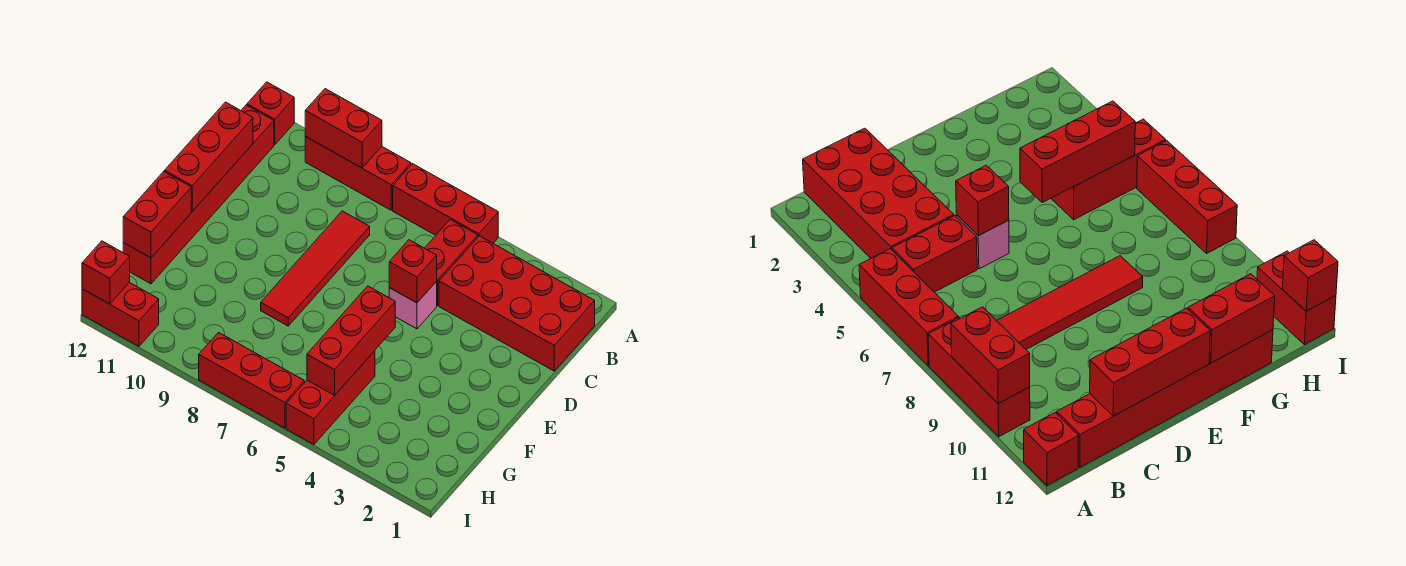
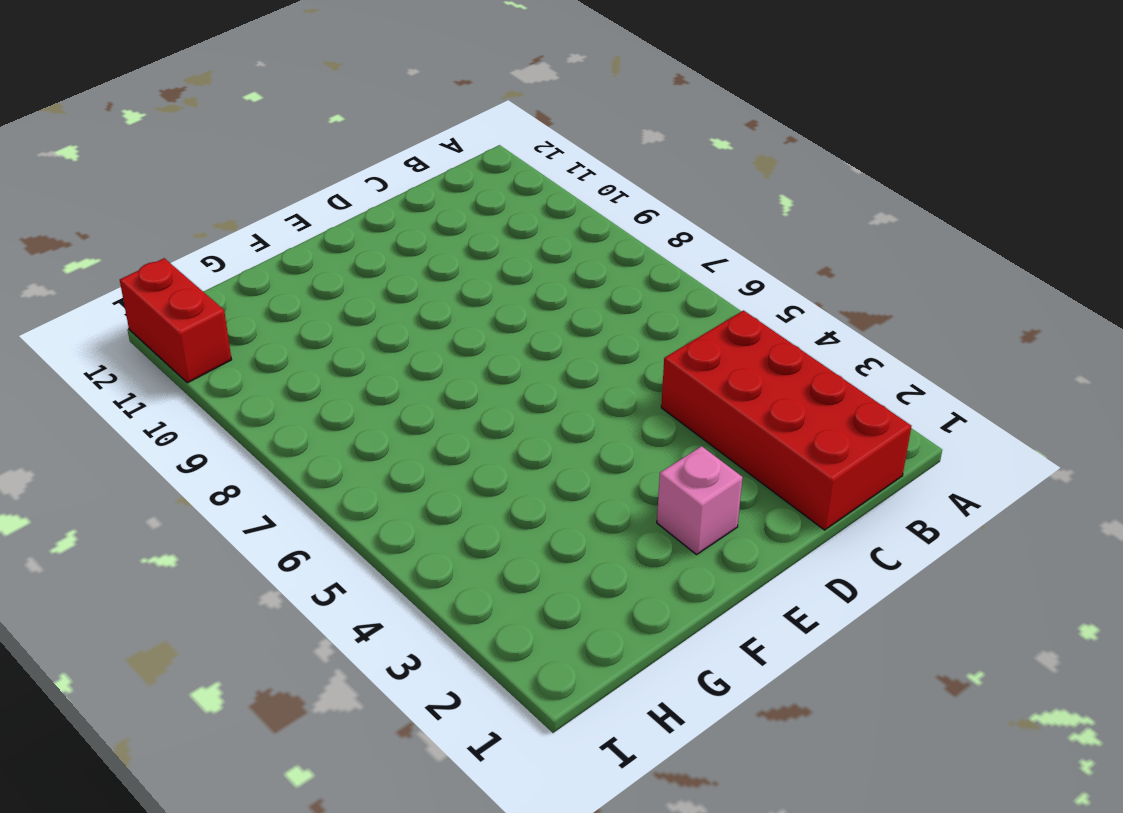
pink brick E2 level 1 -> pink brick D5 level 1
none -> red brick A5:A7 level 1
none -> red brick A8:A10 level 1
none -> red brick A12 level 1

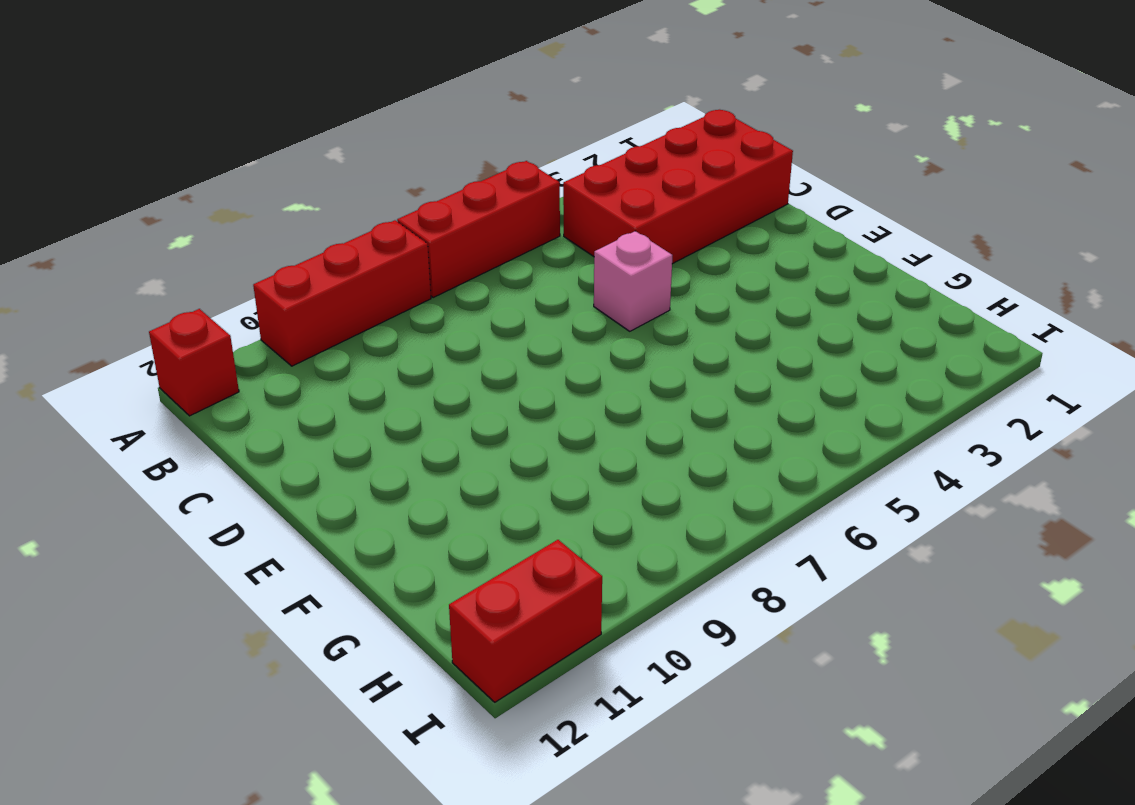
none -> red brick B5:C5 level 1
none -> red brick B12:G12 level 1
none -> red tile C8:F8 level 1

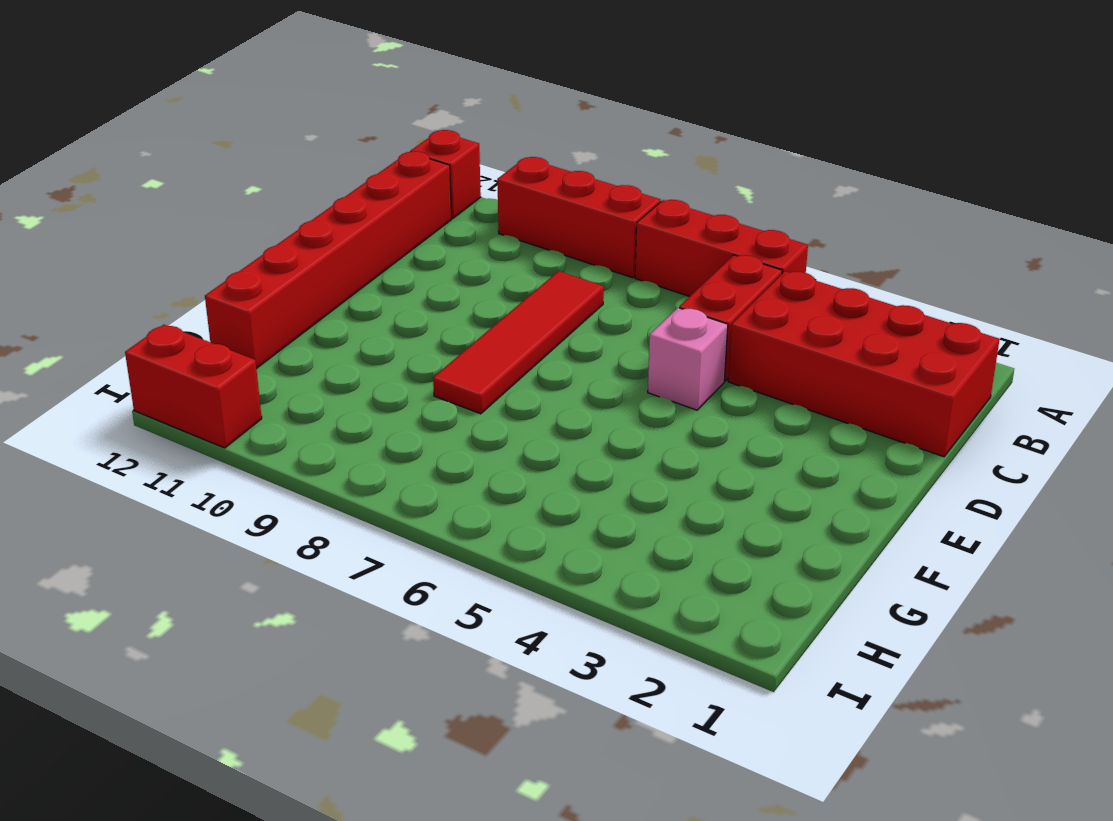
none -> red brick G5:I5 level 1
none -> red brick I6:I8 level 1
none -> red brick A9:A10 level 2

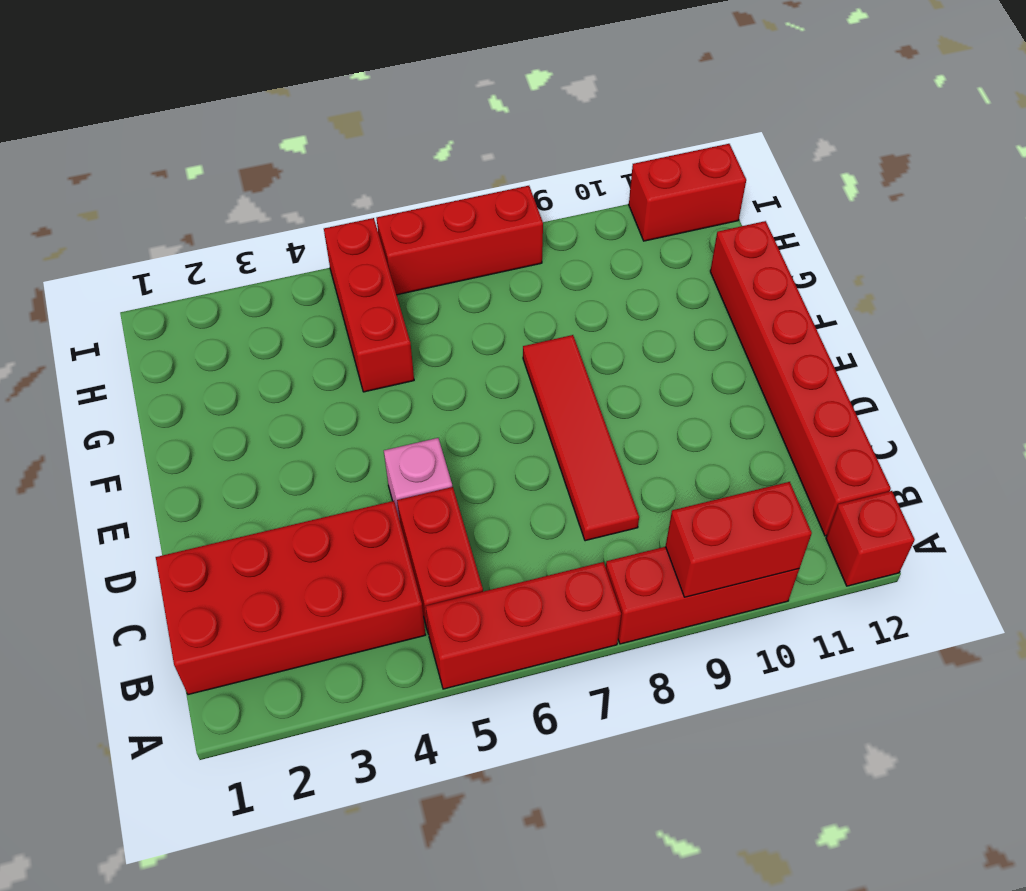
none -> red brick C12:E12 level 2
none -> red brick D5 level 2
none -> red brick F5:H5 level 2

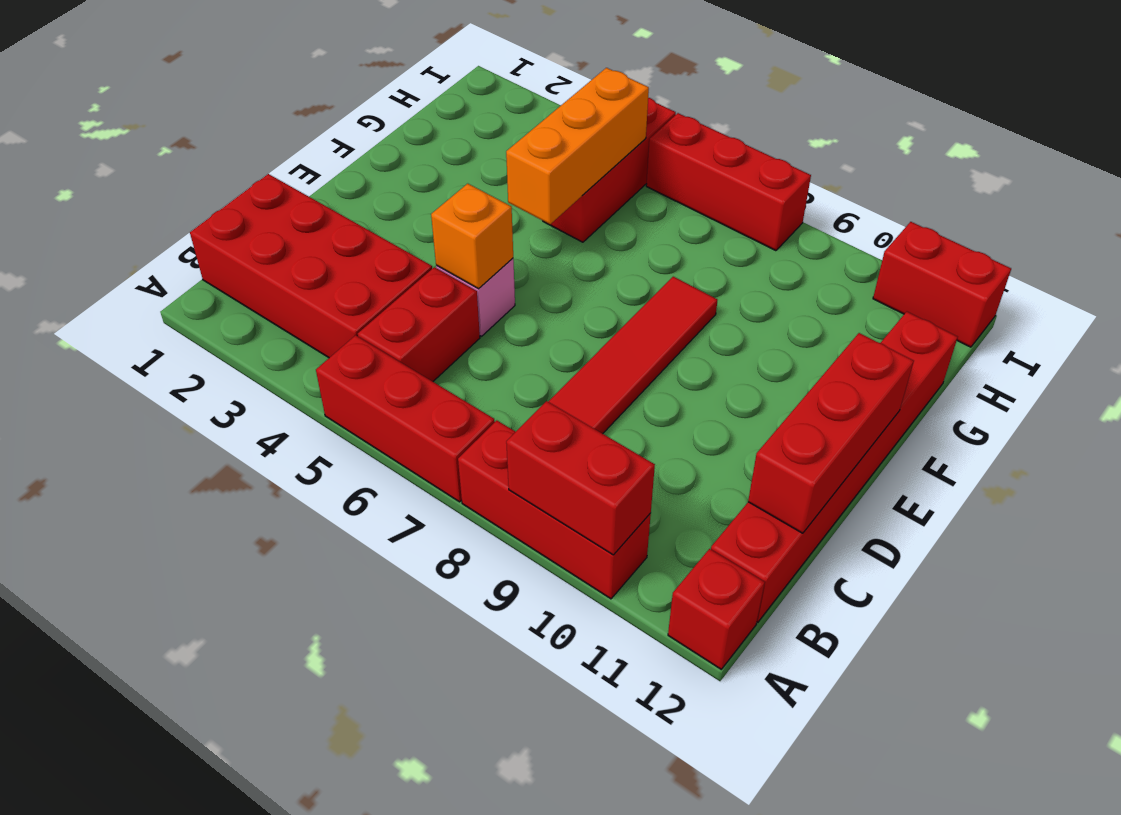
orange brick D5 level 2 -> red brick D5 level 2
orange brick F5:H5 level 2 -> red brick F5:H5 level 2
none -> red brick F12:G12 level 2
none -> red brick I12 level 2

